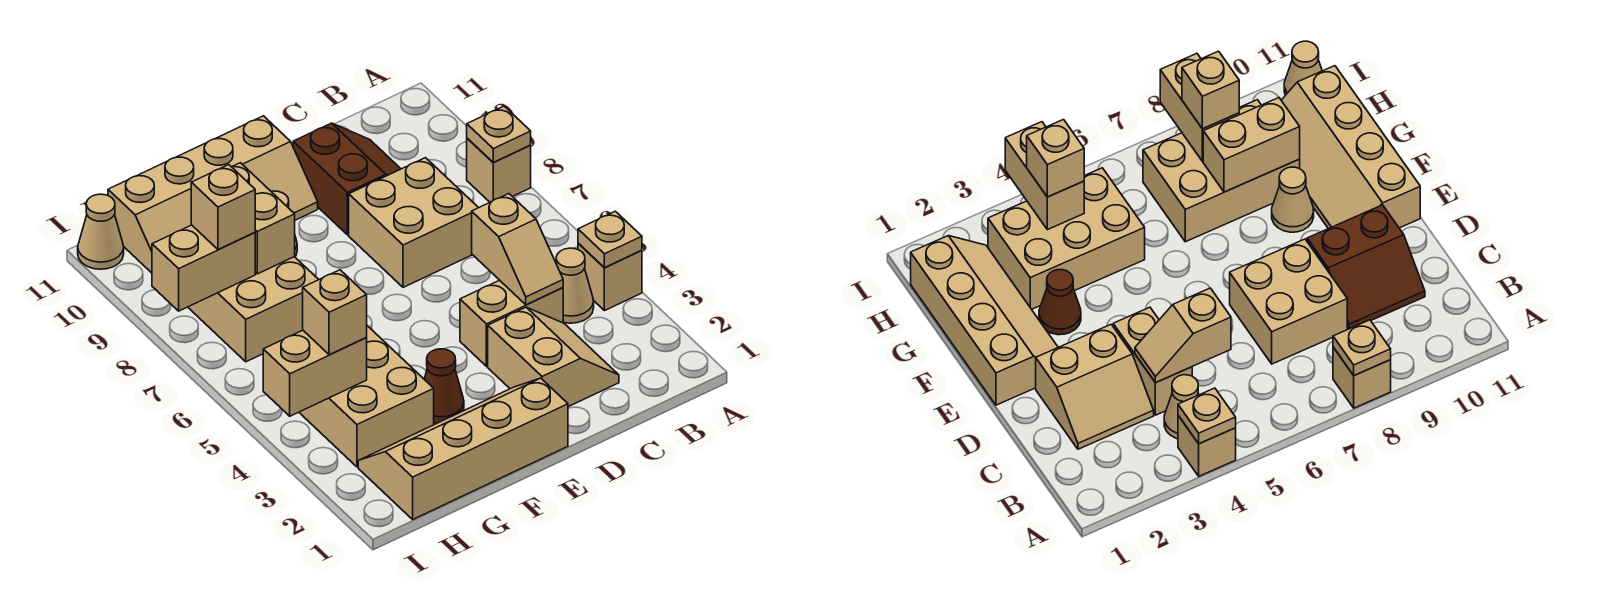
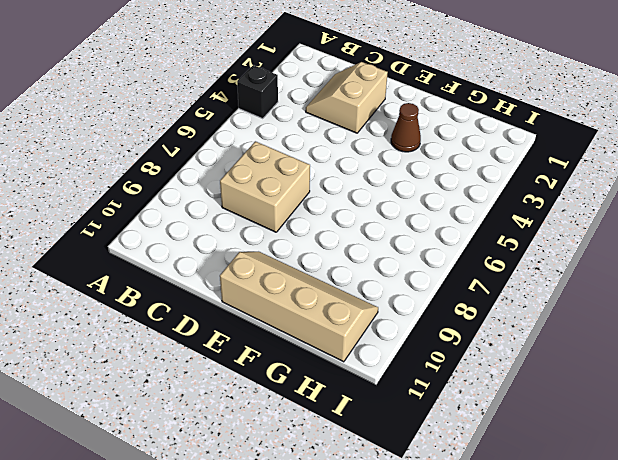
black brick A4 level 1 -> tan brick A4 level 1
none -> tan brick A8 level 1
none -> tan cone B4 level 1
none -> tan brick C4:D4 level 1

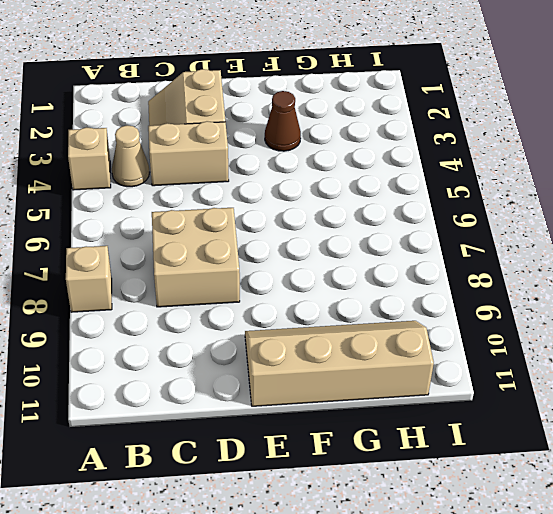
none -> brown slope C9:D10 level 1 top D
none -> tan slope E1:H2 level 1 top 1
none -> tan cone F9 level 1

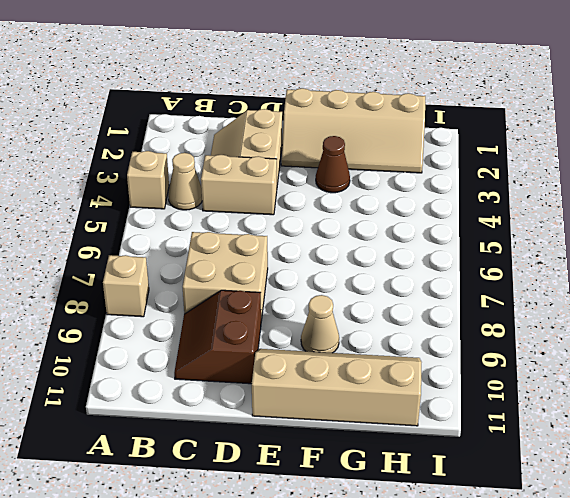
none -> tan brick G3:H5 level 1
none -> tan brick G7:H9 level 1
none -> tan cone I11 level 1

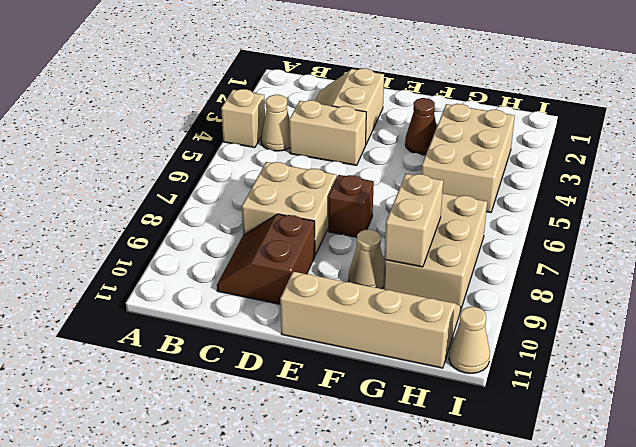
brown brick E7 level 1 -> none
none -> tan brick A8 level 1
none -> tan slope E1:H2 level 1 top 1
none -> tan plate A4 level 2

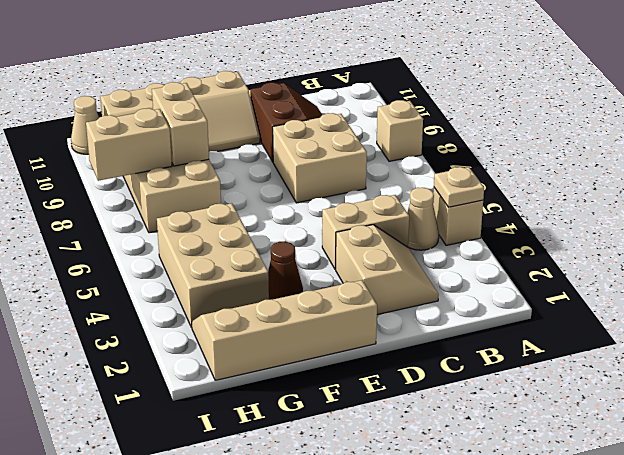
none -> tan cone F9 level 1
none -> tan plate A8 level 2
none -> tan slope C4:C5 level 2 top 5

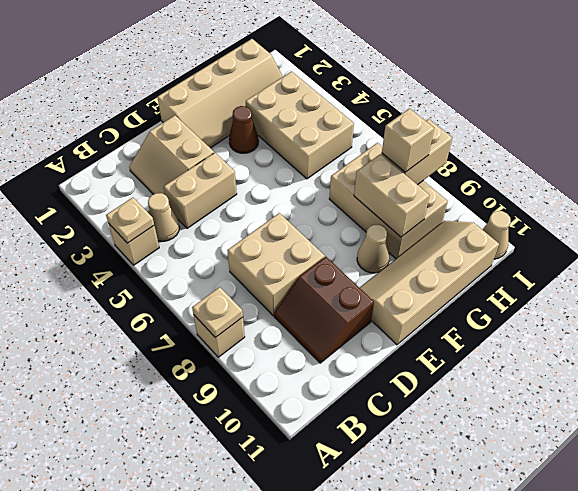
none -> tan slope C4:C5 level 2 top 5
none -> tan brick H4:I4 level 2
none -> tan brick H4 level 3

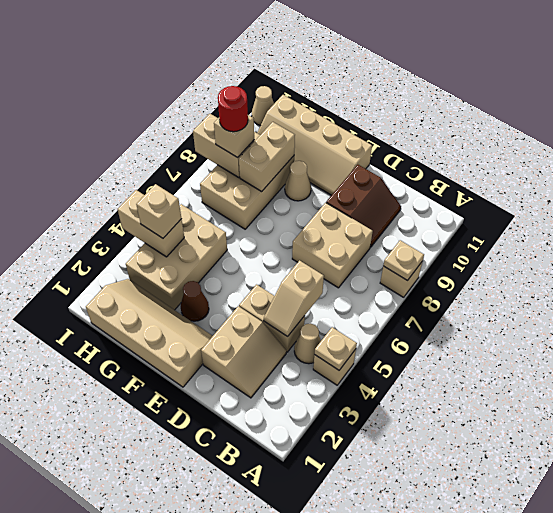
red round brick H8 level 4 -> none

